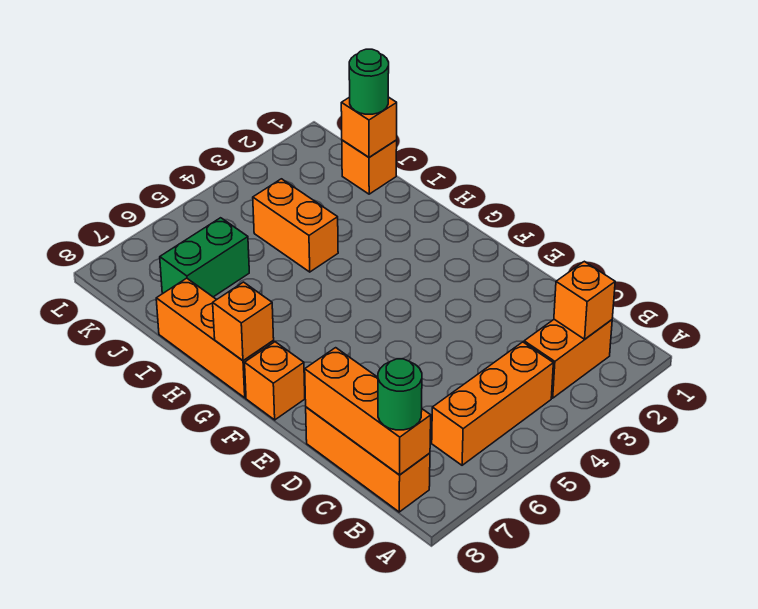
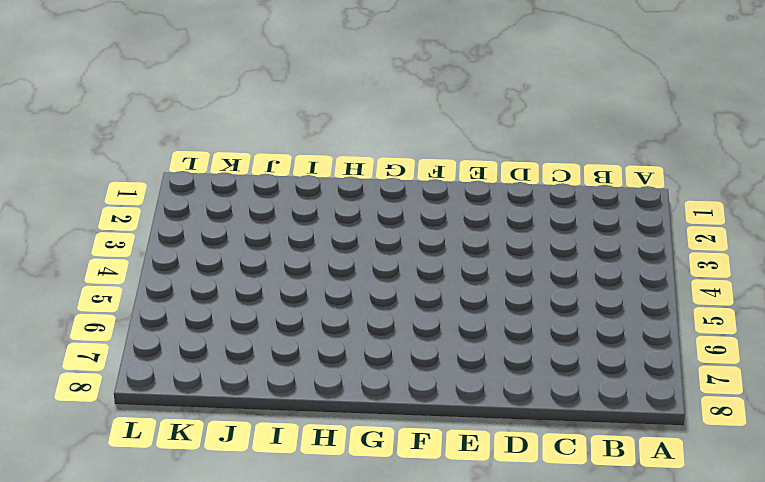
none -> orange brick B2:B3 level 1
none -> orange brick B4:B6 level 1
none -> orange brick B8:D8 level 1

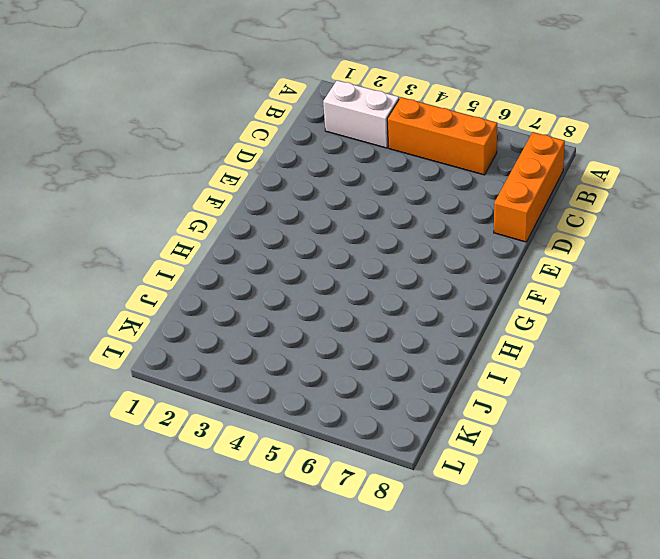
white brick B2:B3 level 1 -> orange brick B2:B3 level 1
none -> orange brick F8 level 1
none -> orange brick G8:I8 level 1
none -> orange brick I4:J4 level 1

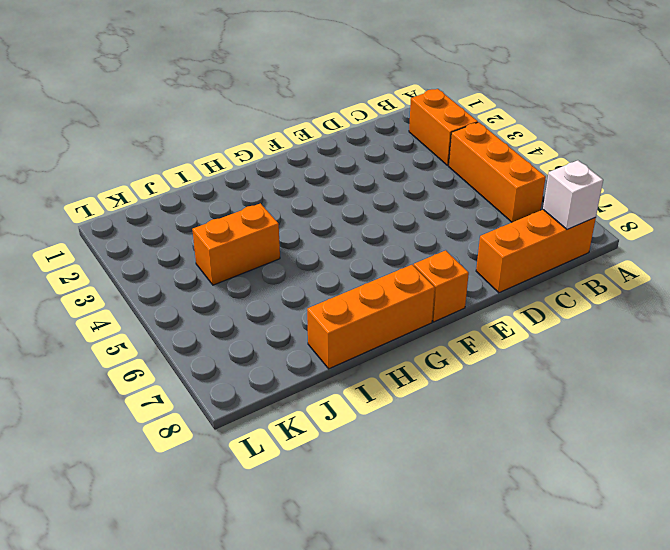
white brick B8 level 2 -> orange brick B8:D8 level 2
none -> orange brick J1 level 1
none -> green brick J6:J7 level 1
none -> orange brick B2 level 2

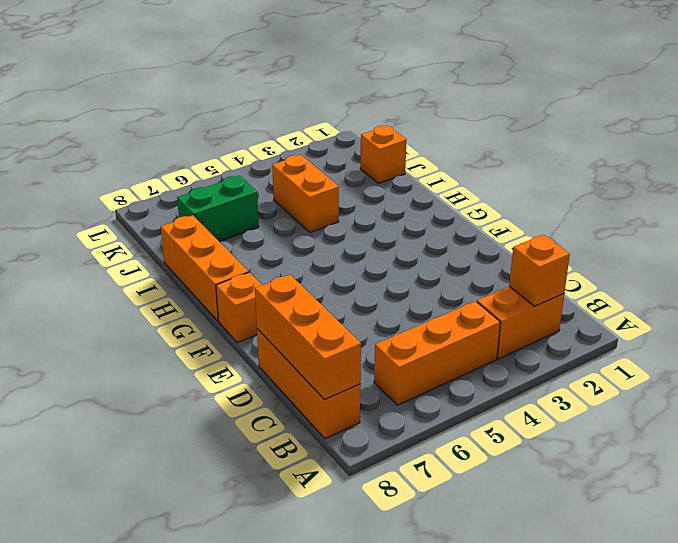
none -> orange brick G8 level 2
none -> orange brick J1 level 2
none -> green round brick B8 level 3

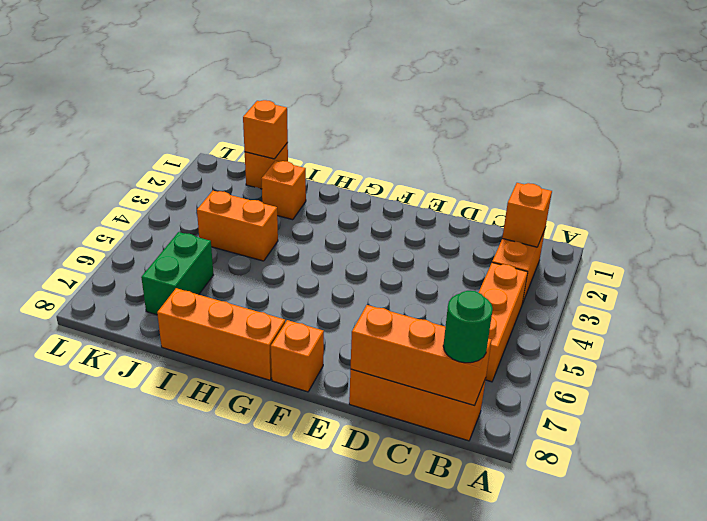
orange brick I2 level 1 -> orange brick G8 level 2
none -> green round brick J1 level 3

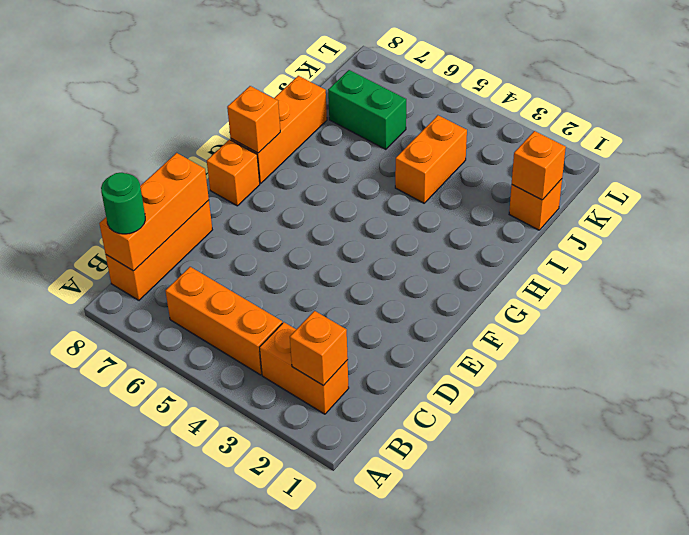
none -> green round brick J1 level 3

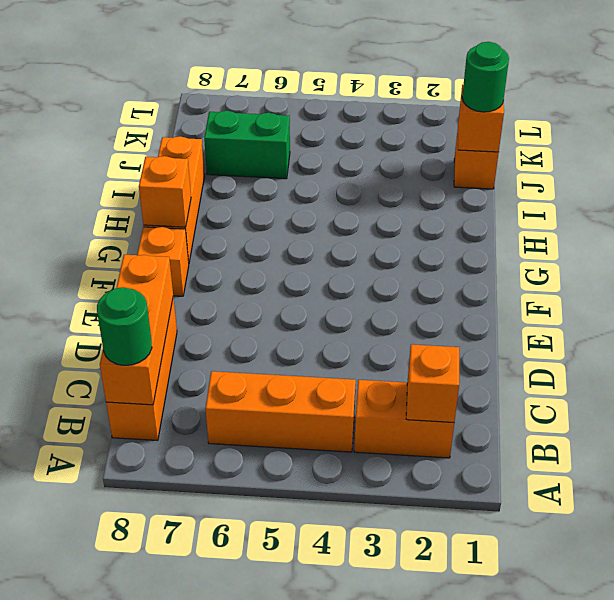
none -> orange brick I4:J4 level 1

